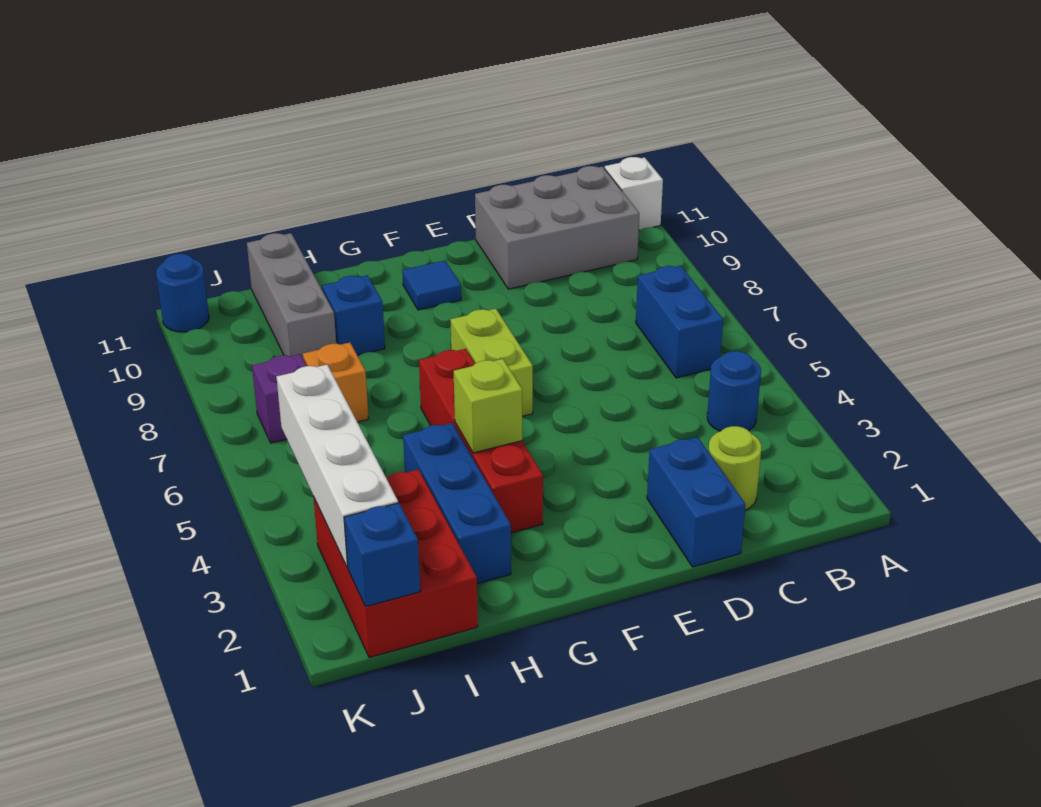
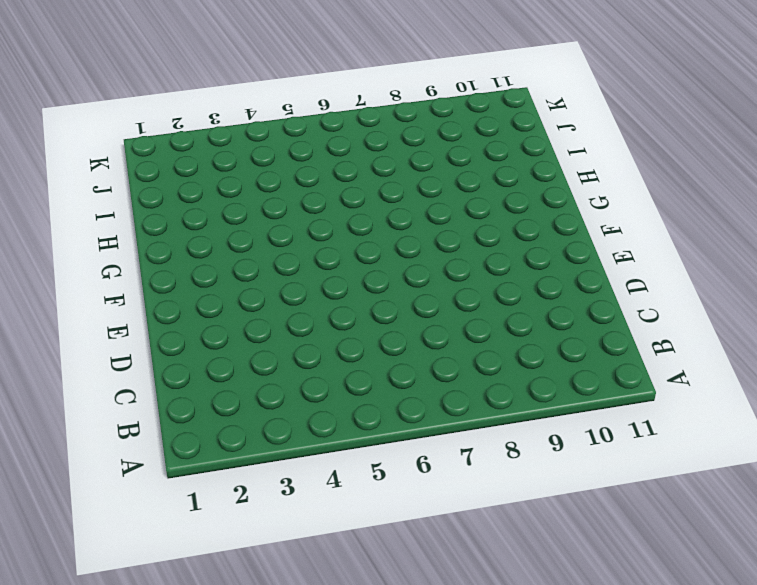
none -> white brick A11 level 1
none -> blue round brick B4 level 1
none -> blue brick B6:B7 level 1

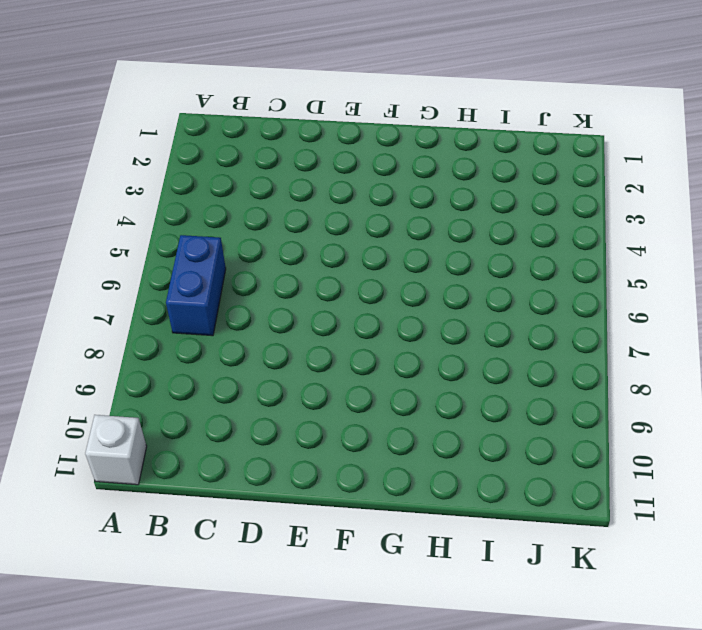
none -> blue round brick B4 level 1
none -> grey brick B10:D11 level 1
none -> lime round brick C2 level 1

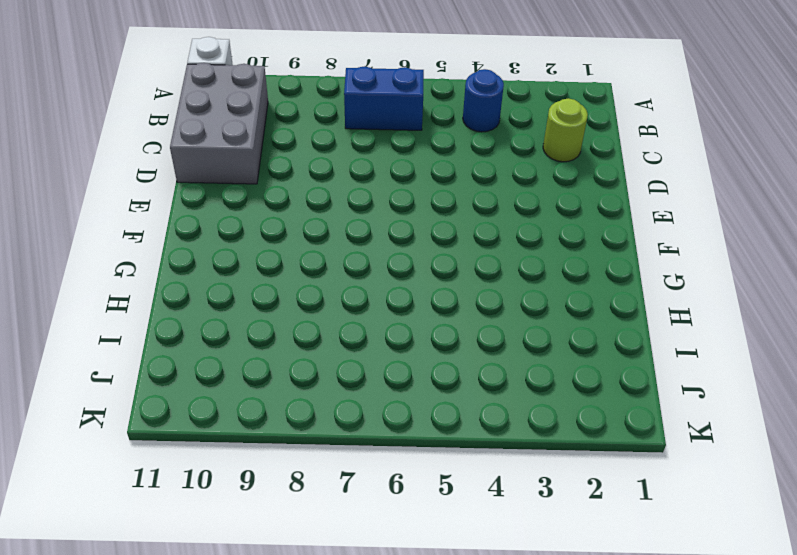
none -> blue brick D1:D2 level 1
none -> lime brick F6:F7 level 1
none -> blue tile F10 level 1

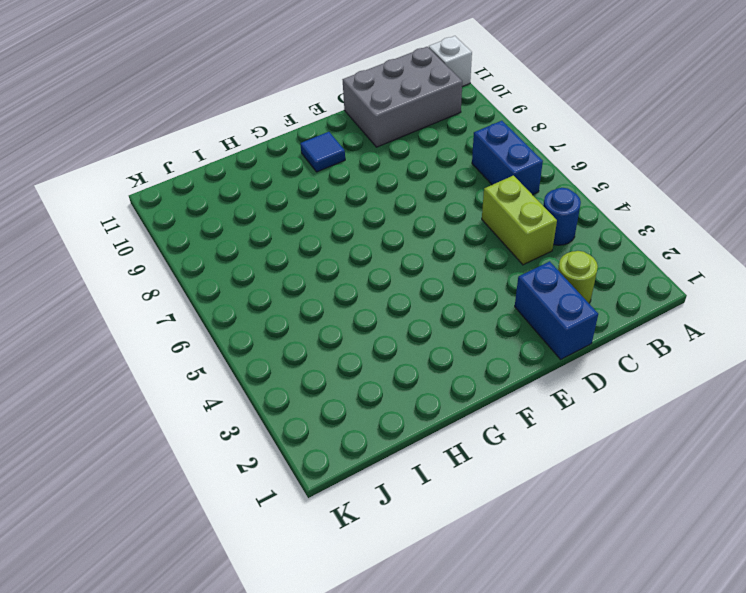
lime brick C4:C5 level 1 -> lime brick F6:F7 level 1
none -> red brick G3:G6 level 1
none -> blue brick H2:H4 level 1
none -> blue brick H9 level 1

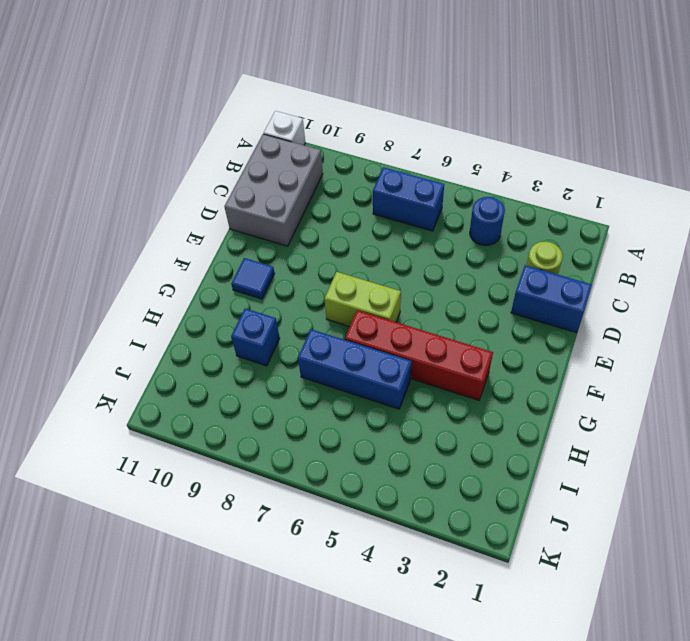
blue brick H5:H7 level 1 -> blue brick H2:H4 level 1
none -> red brick I1:J3 level 1
none -> orange brick I7 level 1
none -> grey brick I9:I11 level 1

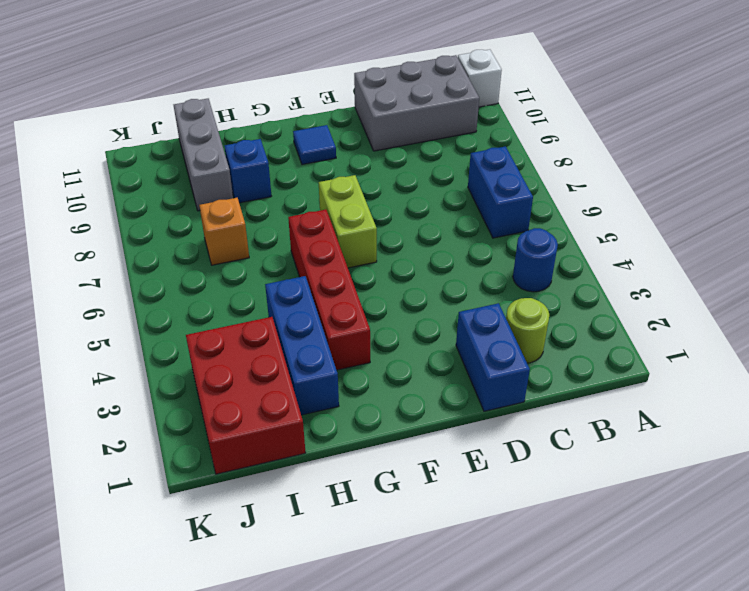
none -> purple brick J7 level 1
none -> blue round brick K11 level 1
none -> lime brick G4 level 2

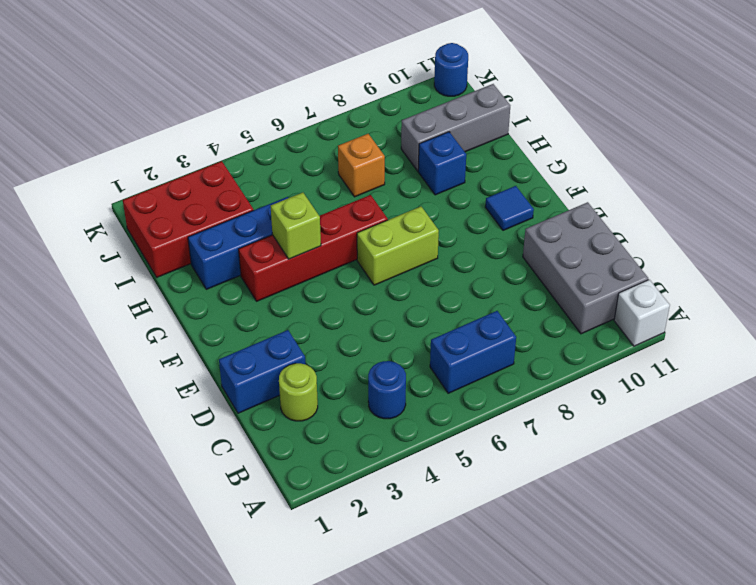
none -> purple brick J7 level 1
none -> blue brick J1 level 2
none -> white brick J2:J5 level 2

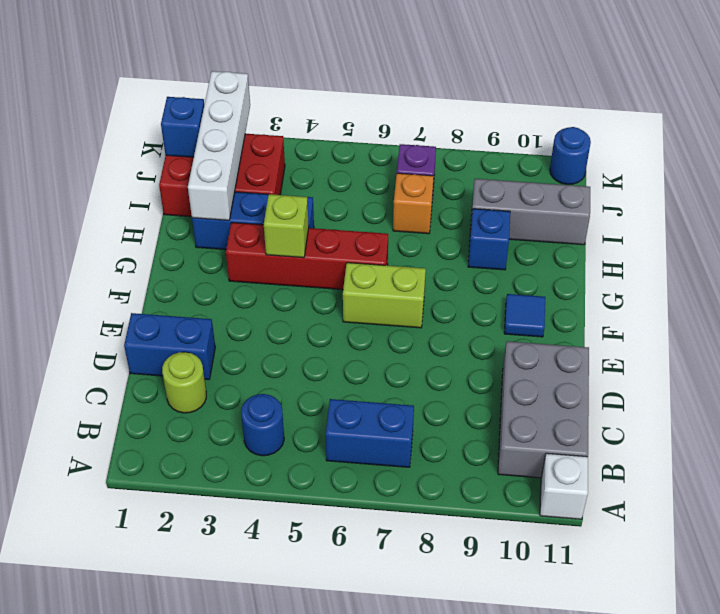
white brick H2:K2 level 2 -> white brick J2:J5 level 2

